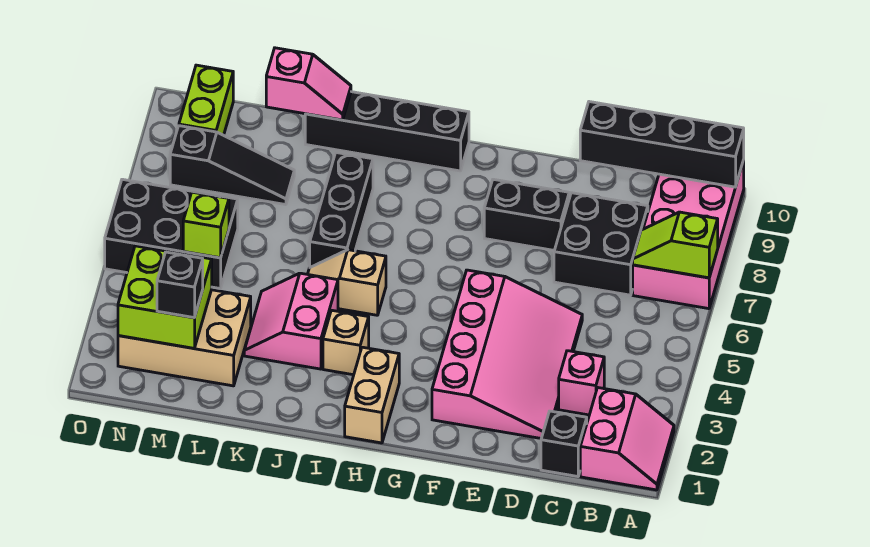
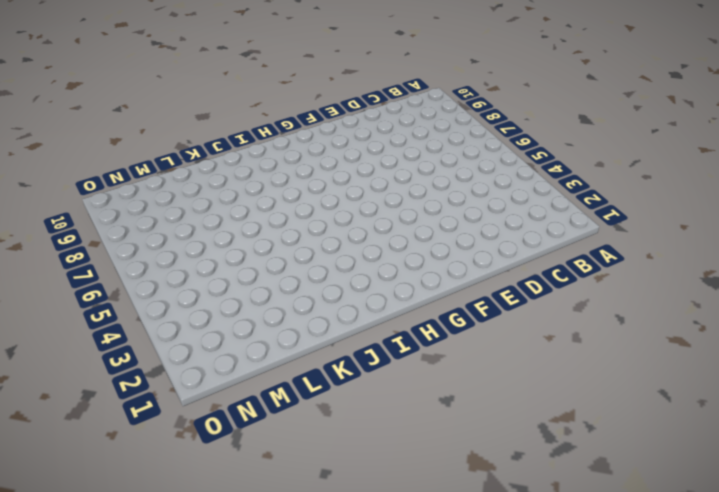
none -> pink slope A1:B2 level 1 top B
none -> pink brick A7:B10 level 1
none -> black brick C1 level 1

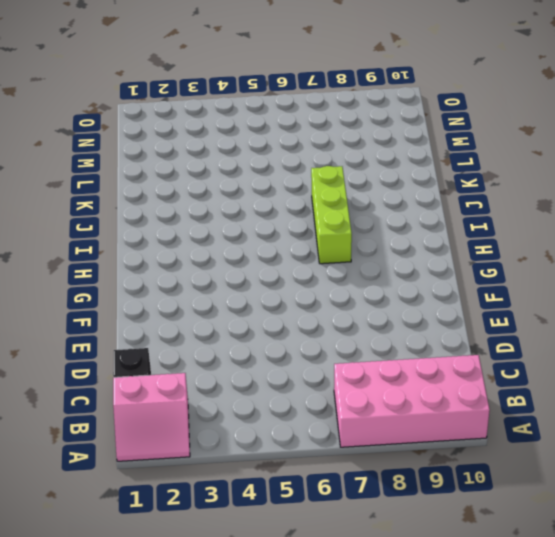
lime brick H7:J7 level 1 -> black brick J6:J8 level 1
none -> pink brick C3 level 1
none -> black brick C7:D8 level 1
none -> pink slope D2:F5 level 1 top F

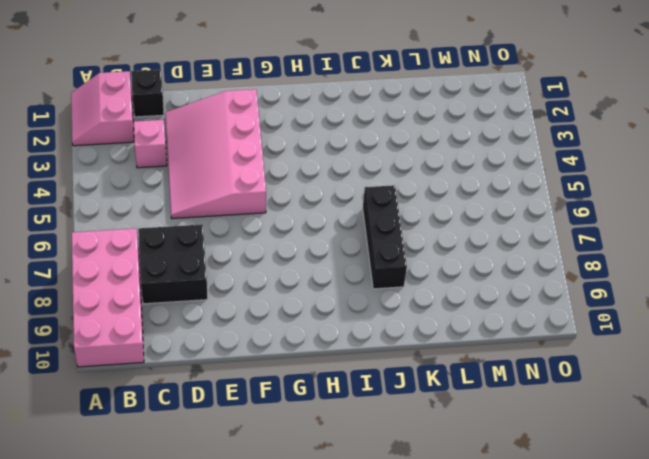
none -> black brick E8:F8 level 1
none -> tan brick H1:H2 level 1
none -> black brick H10:K10 level 1

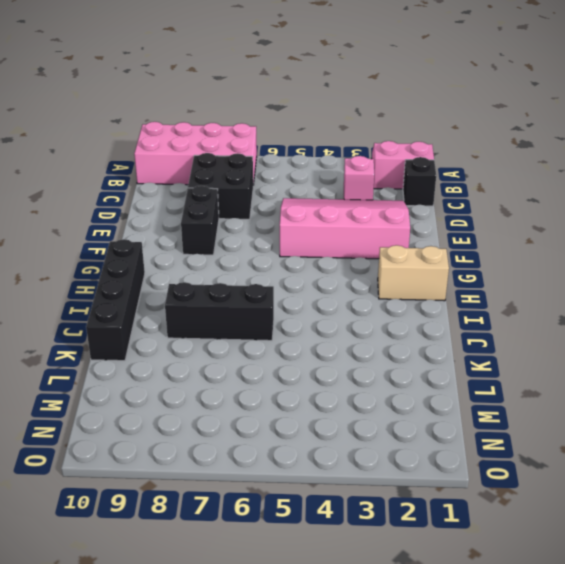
none -> tan brick I3 level 1
none -> tan slope I5:J5 level 1 top I
none -> pink slope J3:K4 level 1 top J

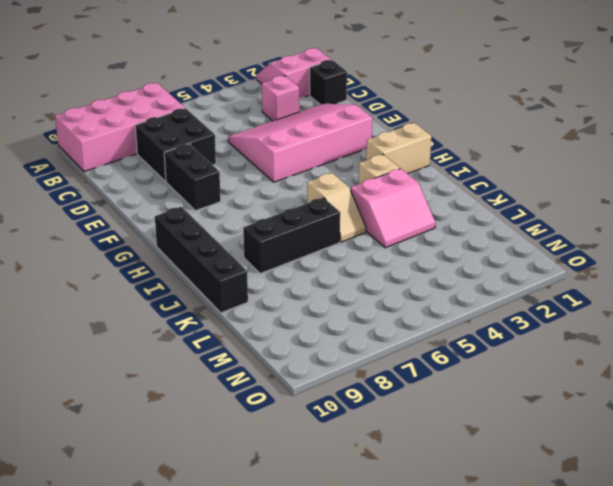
none -> tan brick L2:N3 level 1
none -> black slope L8:N8 level 1 top N
none -> black brick M5:O6 level 1

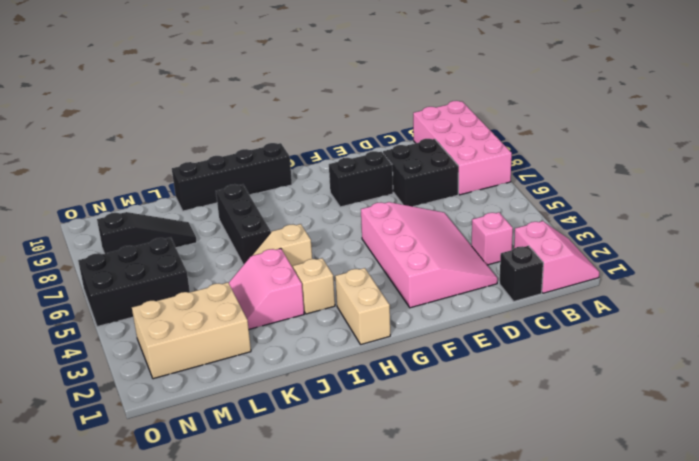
none -> lime brick N9:N10 level 1
none -> lime slope A7:B7 level 2 top A
none -> black brick A10:D10 level 2

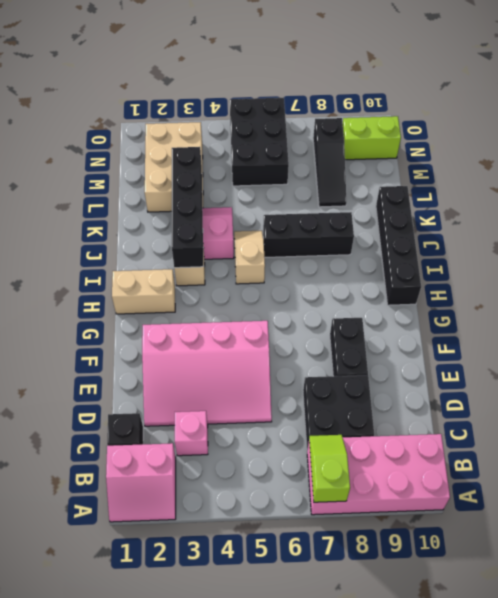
black brick I3:L3 level 2 -> black brick A10:D10 level 2
none -> pink slope K10:L10 level 2 top L
none -> lime brick M2:N3 level 2
none -> lime brick M5 level 2

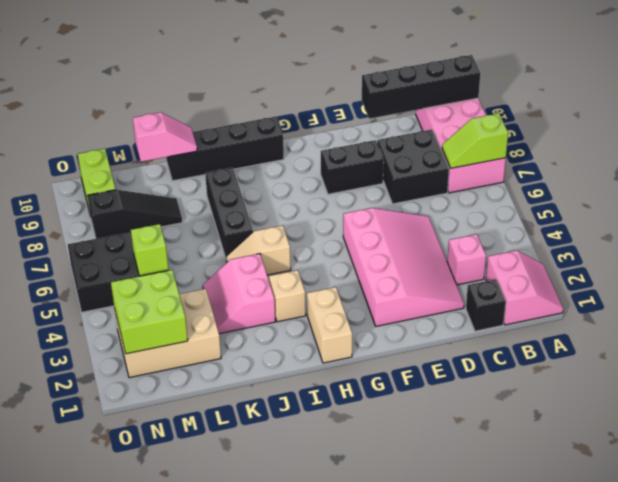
none -> black brick M2 level 3

